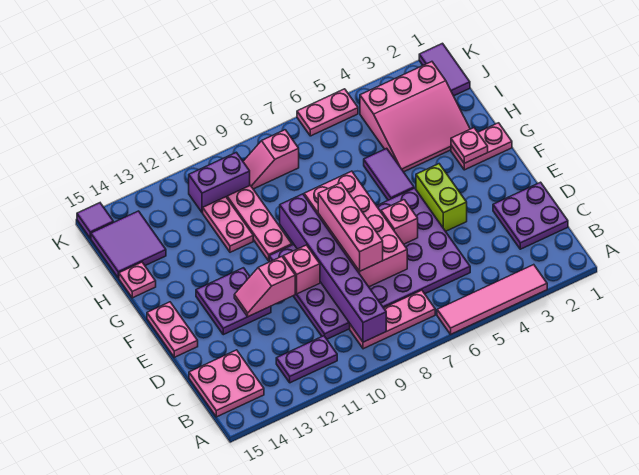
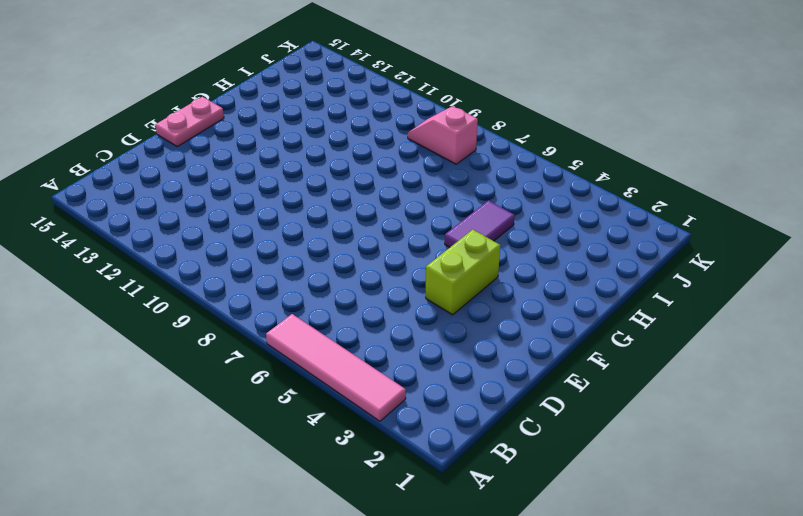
none -> pink plate B7:B9 level 1
none -> purple plate B11:B12 level 1
none -> pink plate B14:C15 level 1

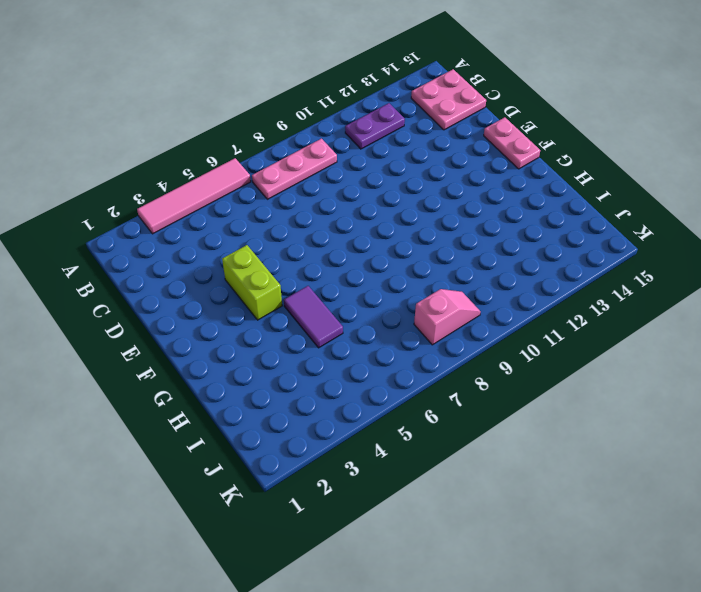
none -> purple plate C1:D2 level 1
none -> purple plate C5:F10 level 1
none -> purple plate E12:F13 level 1

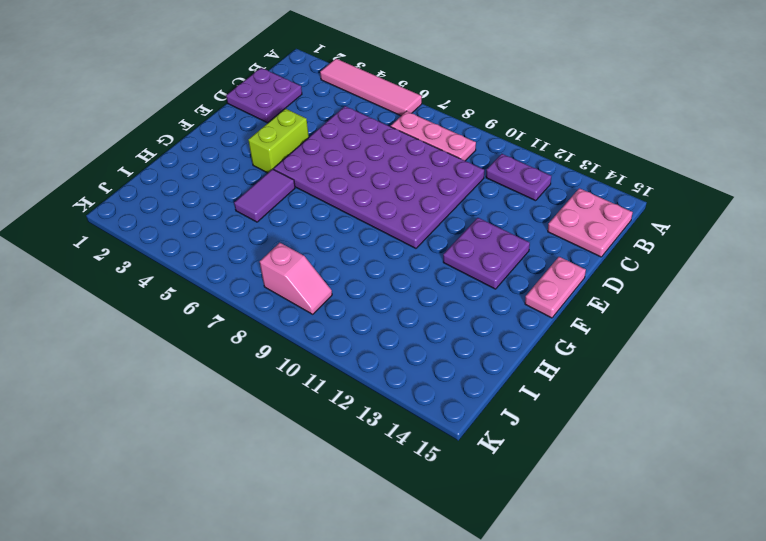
none -> pink plate G1:G2 level 1
none -> pink plate G10:I10 level 1
none -> pink slope H2:J4 level 1 top J

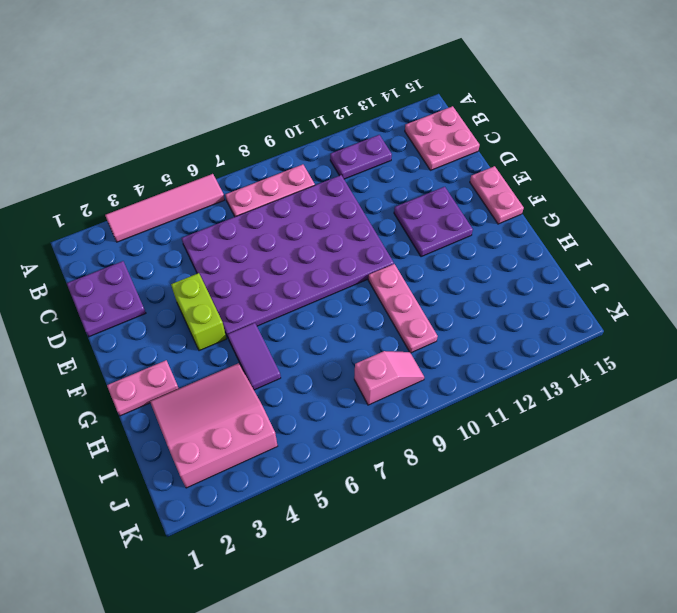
none -> pink plate H11:I11 level 1
none -> pink plate H15 level 1
none -> purple tile I14:J15 level 1

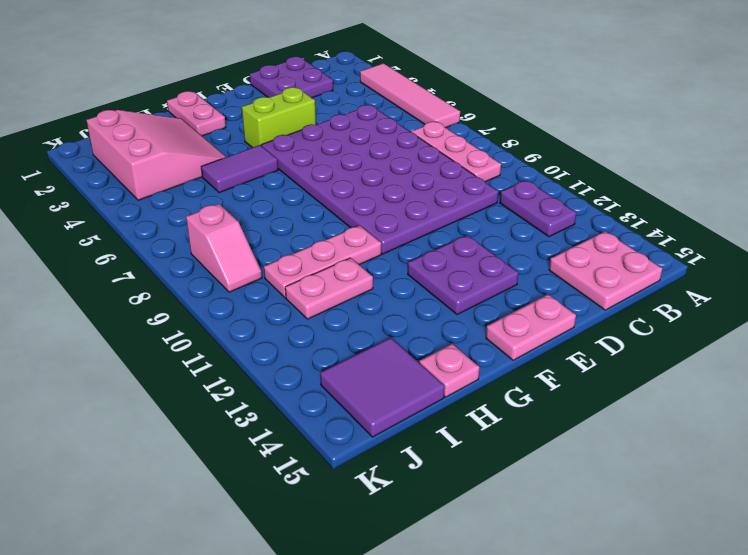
none -> purple tile J1:K1 level 1
none -> purple brick J10:J11 level 1
none -> pink plate K5:K6 level 1

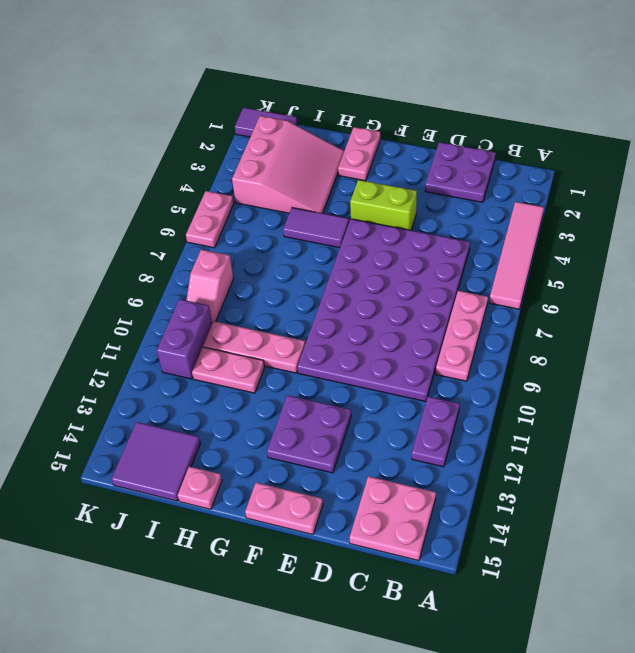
none -> purple tile K15 level 1
none -> purple brick B9:G9 level 2
none -> pink brick D7:G8 level 2

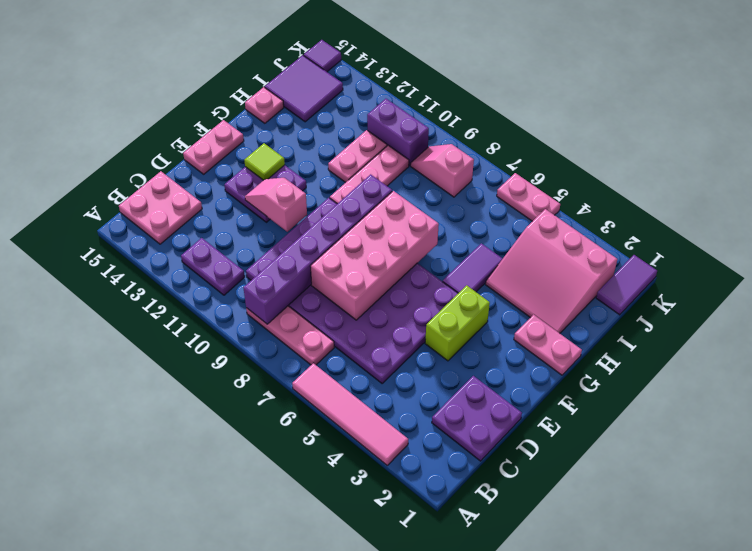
lime tile F13 level 2 -> none
none -> pink brick E6 level 2
none -> pink brick E10 level 2
none -> pink plate G2 level 2

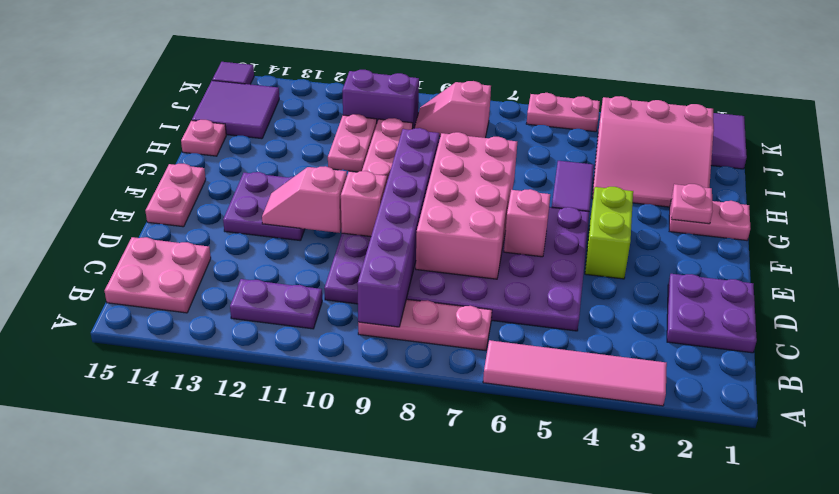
none -> pink brick D8:F8 level 3

